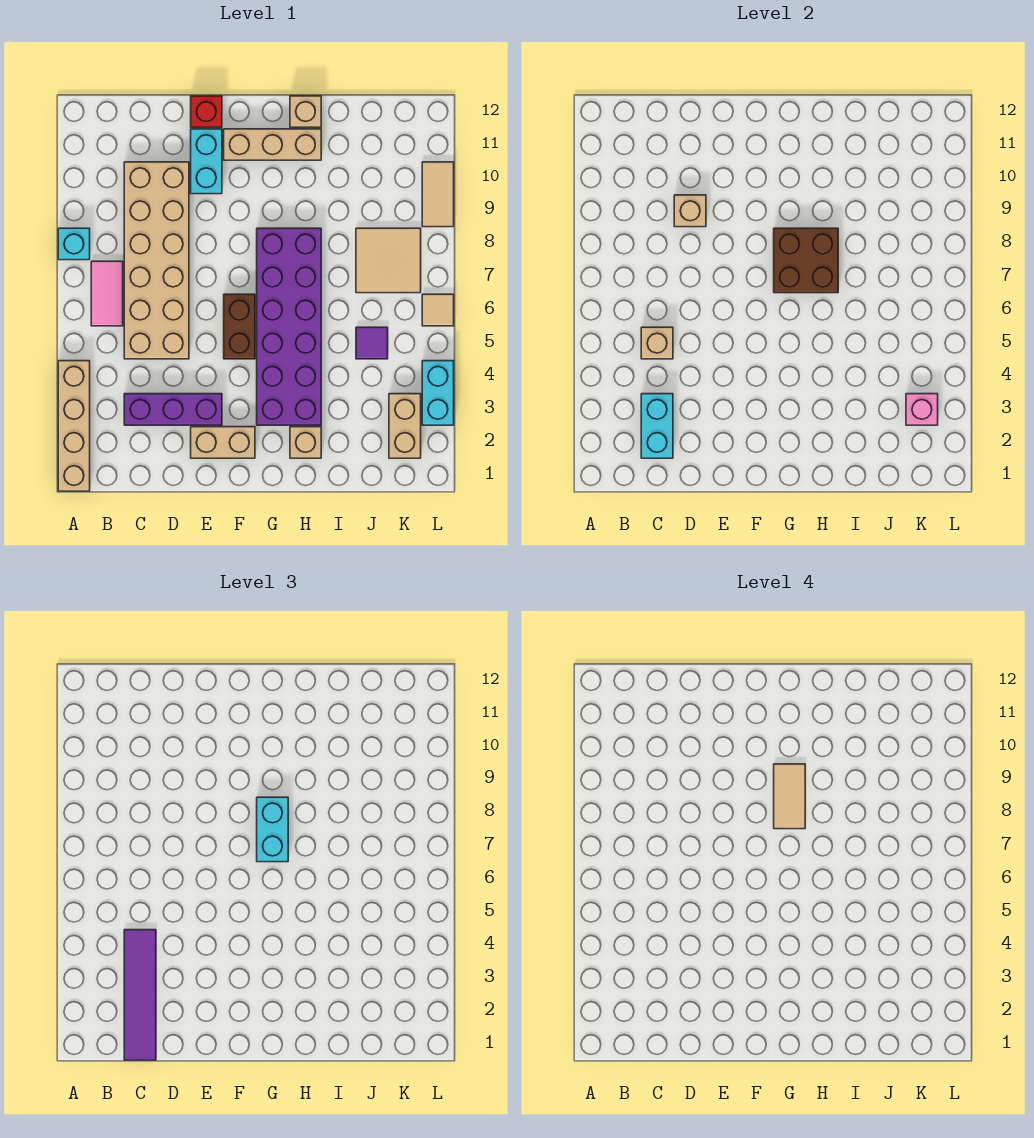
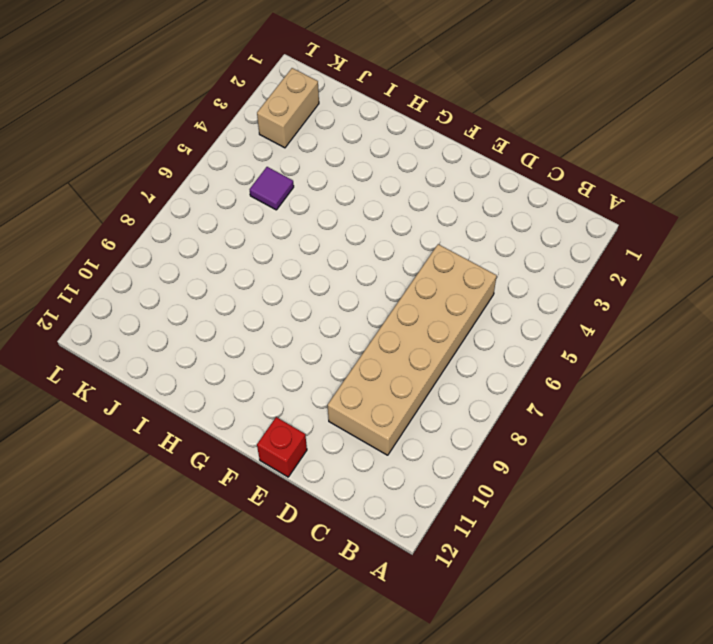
none -> tan brick A1:A4 level 1
none -> cyan brick A8 level 1
none -> pink tile B6:B7 level 1

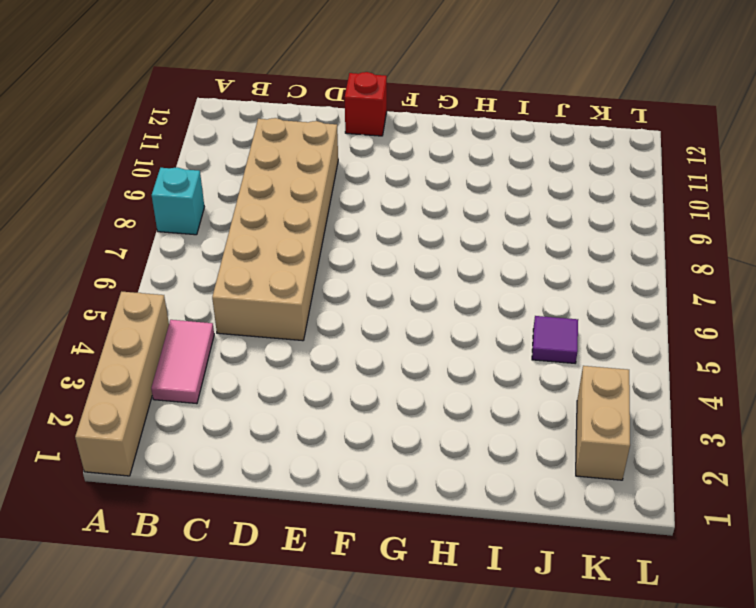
pink tile B3:B4 level 1 -> pink tile B6:B7 level 1
none -> purple brick C3:E3 level 1
none -> tan brick E2:F2 level 1
none -> cyan brick E10:E11 level 1

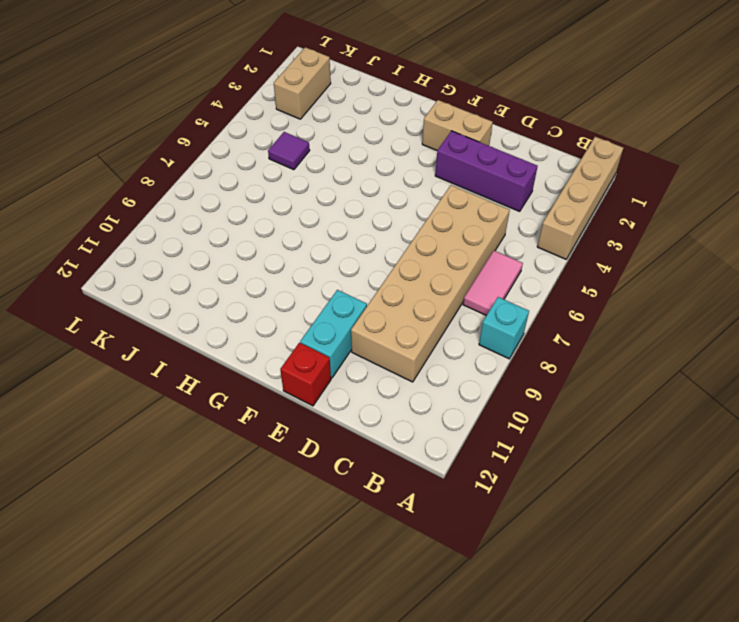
none -> brown brick F5:F6 level 1
none -> tan brick F11:H11 level 1
none -> purple brick G3:H8 level 1

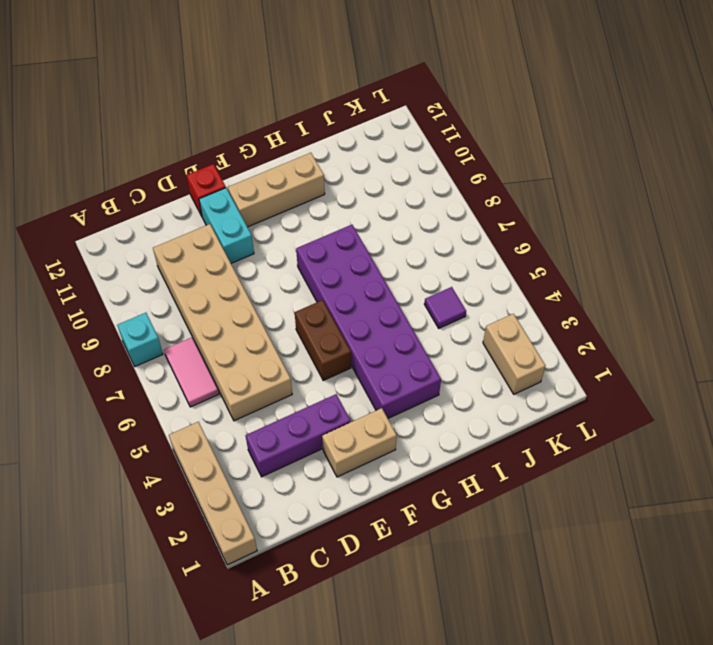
none -> tan brick H2 level 1
none -> tan brick H12 level 1
none -> tan tile J7:K8 level 1

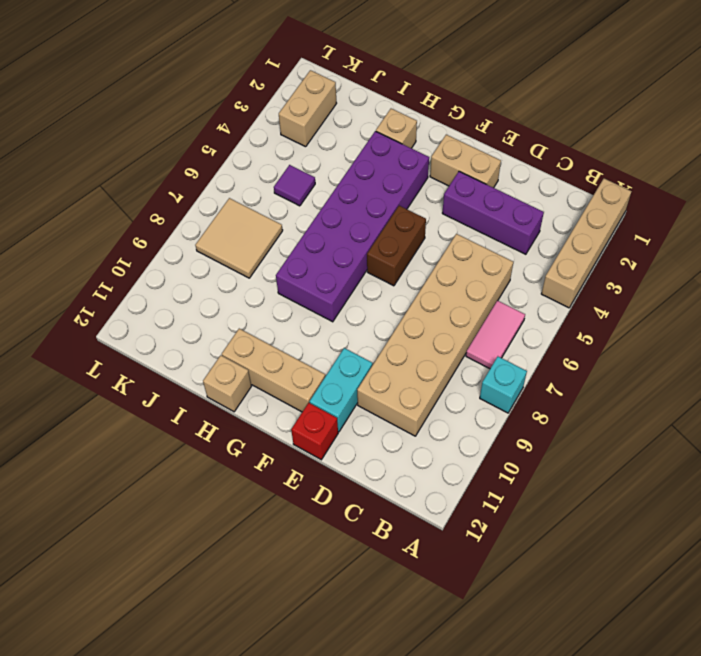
none -> cyan brick L3:L4 level 1
none -> tan tile L6 level 1
none -> tan tile L9:L10 level 1

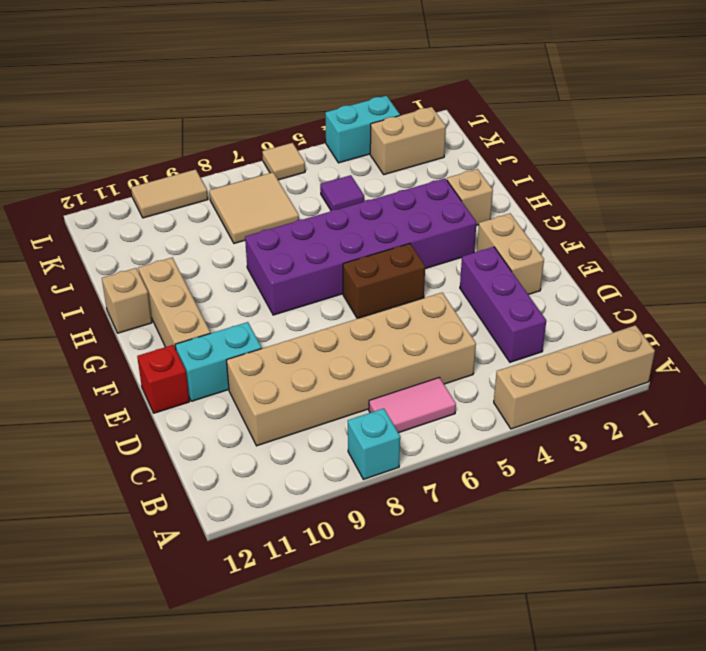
none -> cyan brick C2:C3 level 2
none -> tan brick C5 level 2
none -> tan brick D9 level 2

